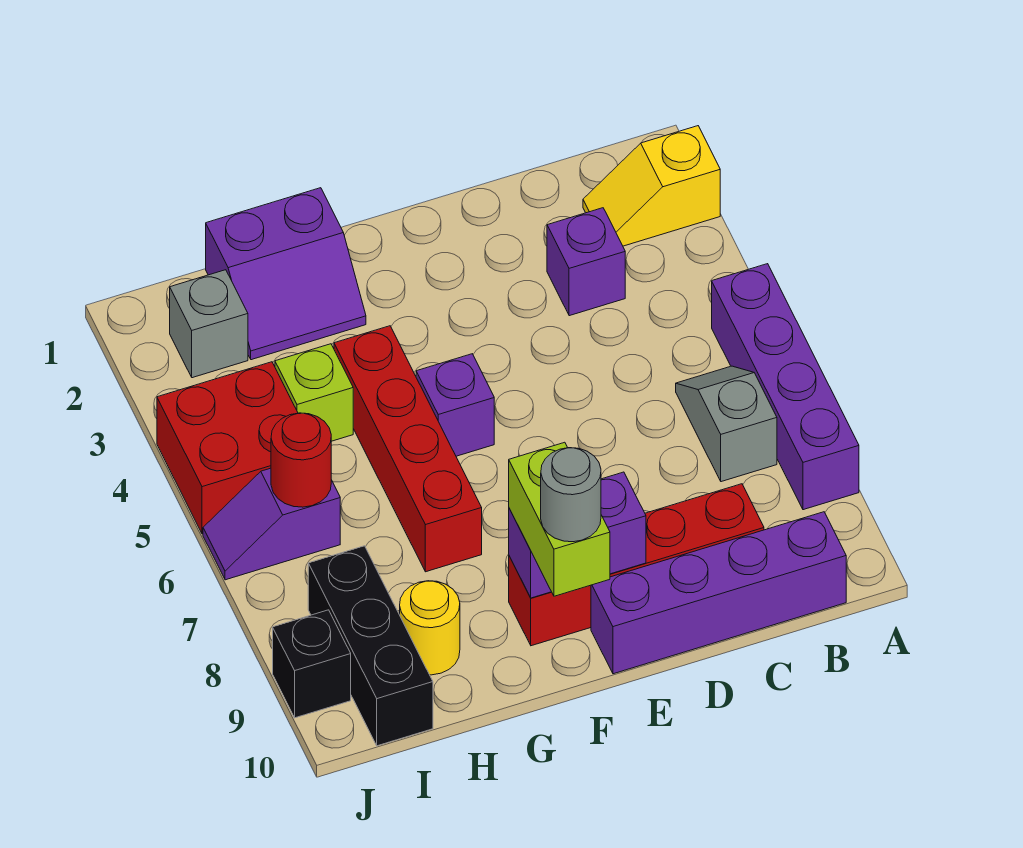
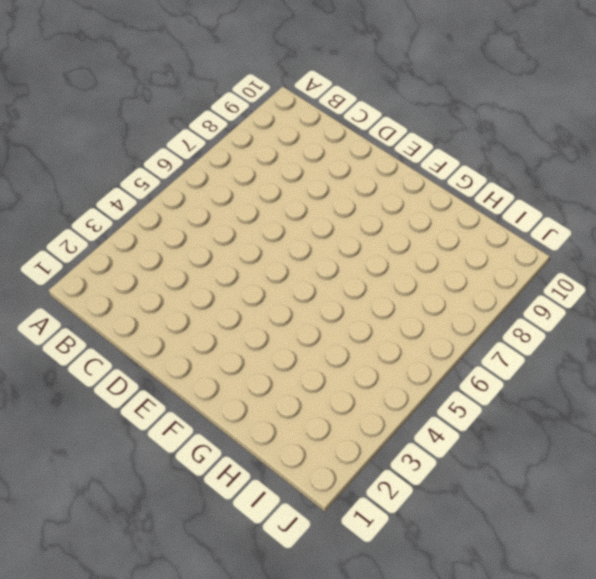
none -> yellow slope A2:B2 level 1 top A
none -> purple brick A5:A8 level 1
none -> grey slope B6:B7 level 1 top 7

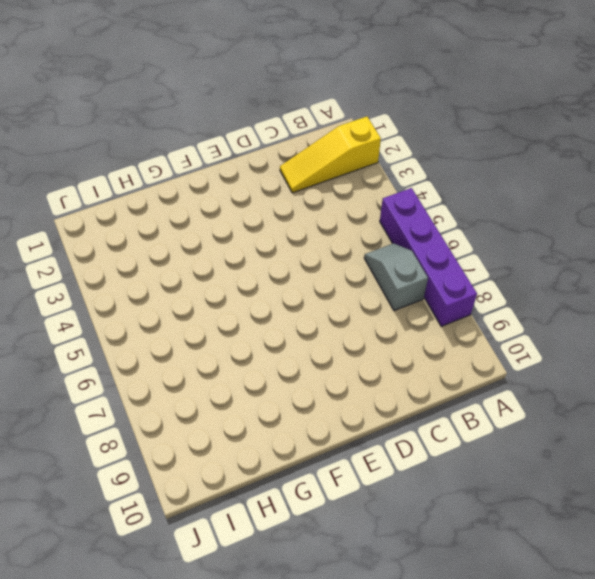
yellow slope A2:C2 level 1 top A -> yellow slope A2:B2 level 1 top A
none -> purple brick B10:E10 level 1
none -> purple brick C3 level 1
none -> red brick C9:F9 level 1

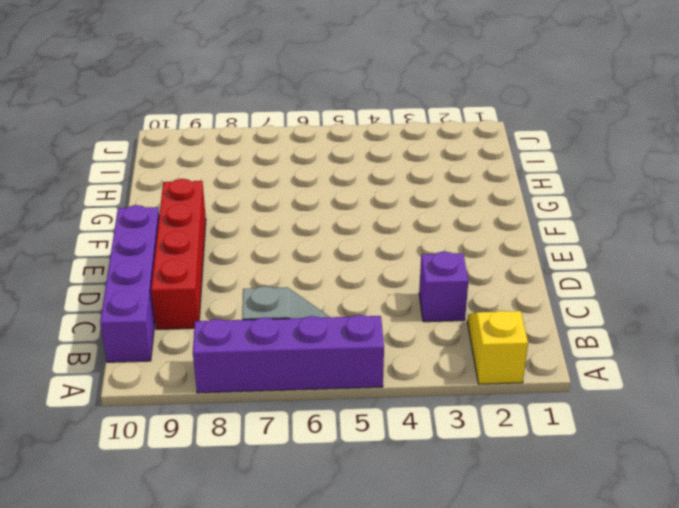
none -> purple brick F5 level 1
none -> purple slope G1:H2 level 1 top 1
none -> red brick G4:G7 level 1

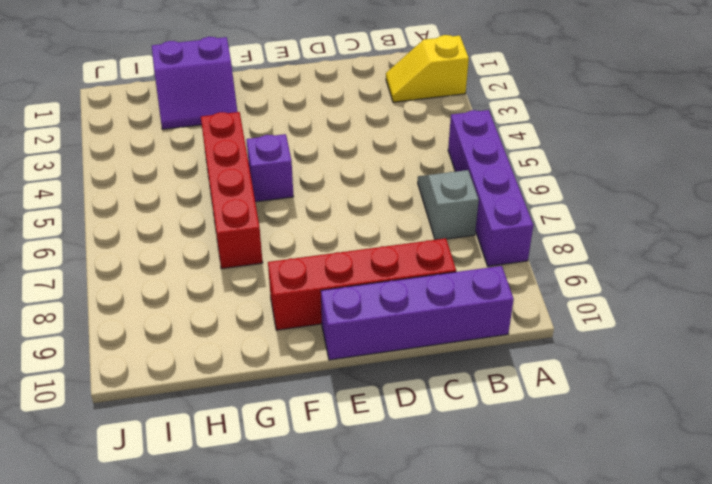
none -> purple brick C3 level 1
none -> lime brick H4 level 1
none -> yellow round brick H9 level 1

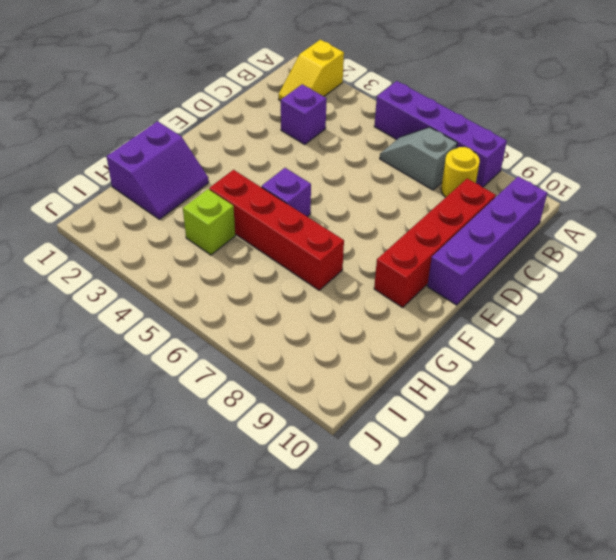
yellow round brick B8 level 1 -> yellow round brick H9 level 1
none -> grey brick I2 level 1
none -> red brick I4:J5 level 1
none -> purple slope I6:J6 level 1 top I

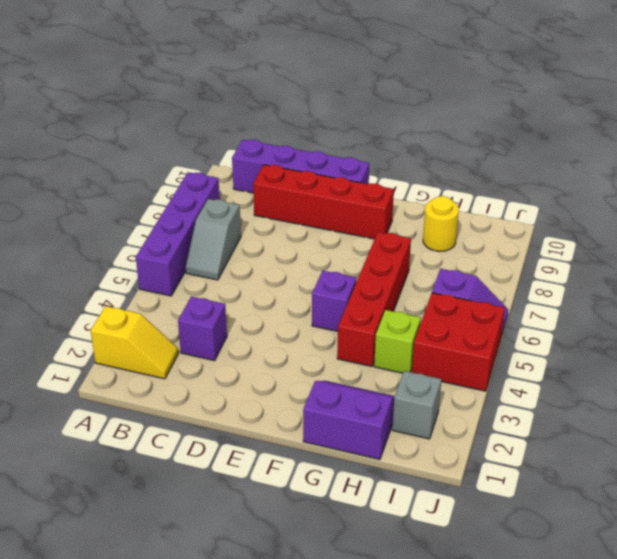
none -> black brick I8:I10 level 1
none -> black brick J9 level 1
none -> purple brick E9:F9 level 2

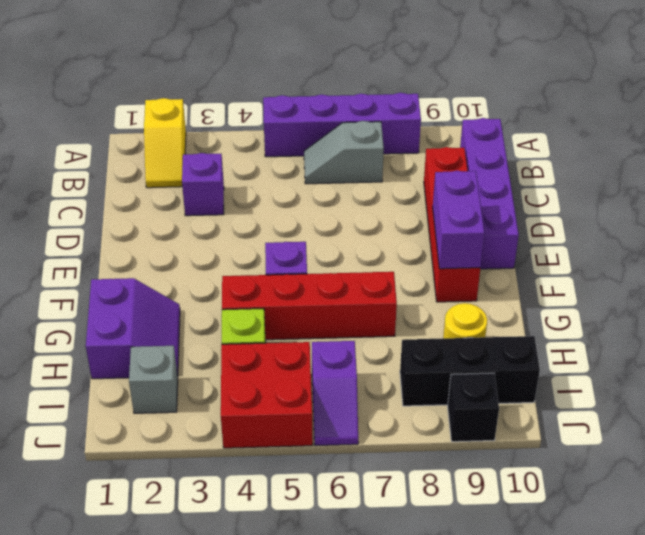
none -> red round brick I6 level 2
none -> lime brick F9:F10 level 3
none -> grey round brick F10 level 4

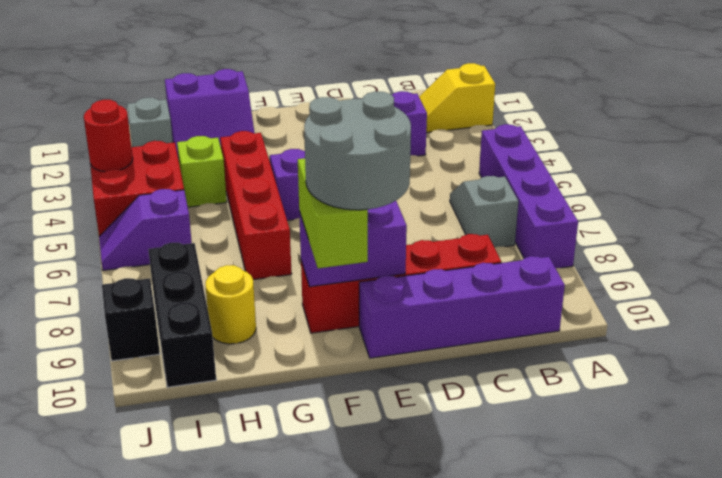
grey round brick E9:F10 level 4 -> grey round brick F10 level 4
red round brick J4 level 2 -> red round brick I6 level 2

